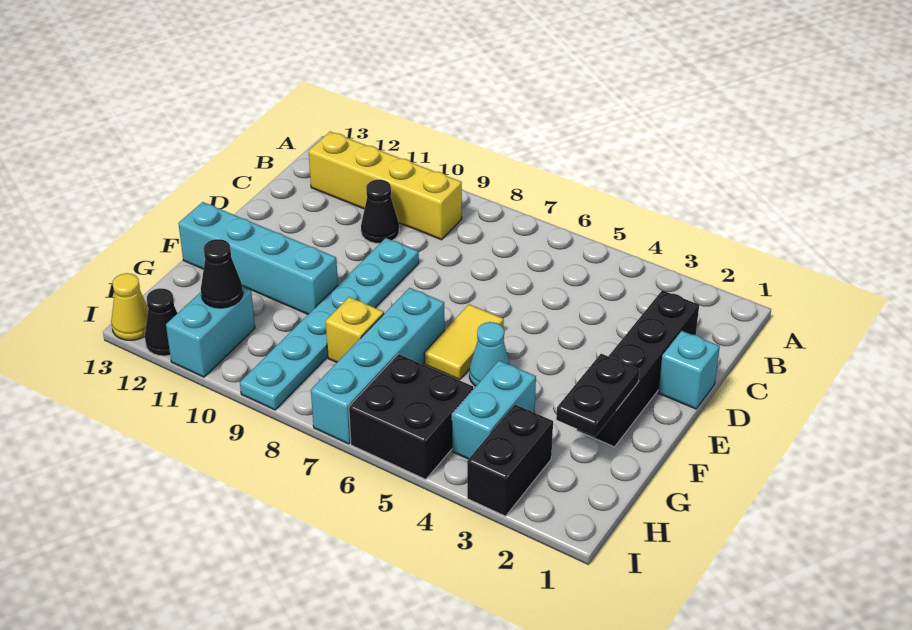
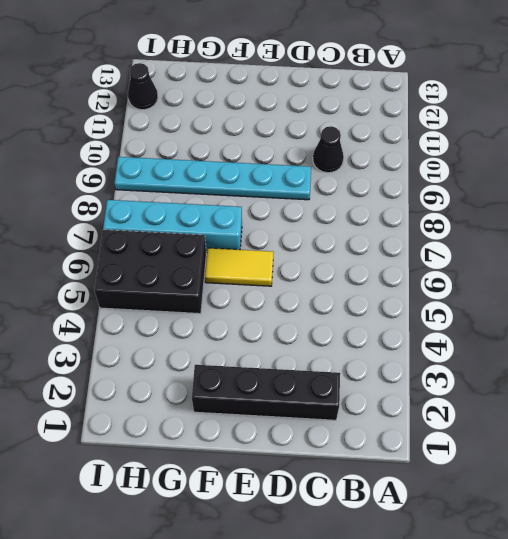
black brick G5:I6 level 1 -> black brick H5:I6 level 1
none -> yellow brick B9:B12 level 1
none -> cyan brick D1 level 1
none -> cyan cone F5 level 1

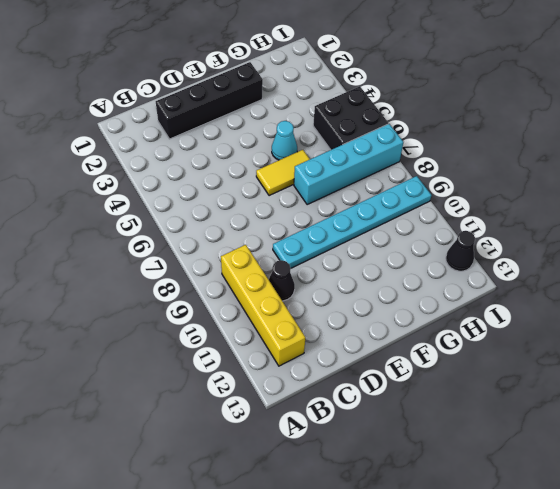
none -> cyan brick D1 level 1
none -> cyan brick F10:F13 level 1
none -> cyan brick G4:H4 level 1

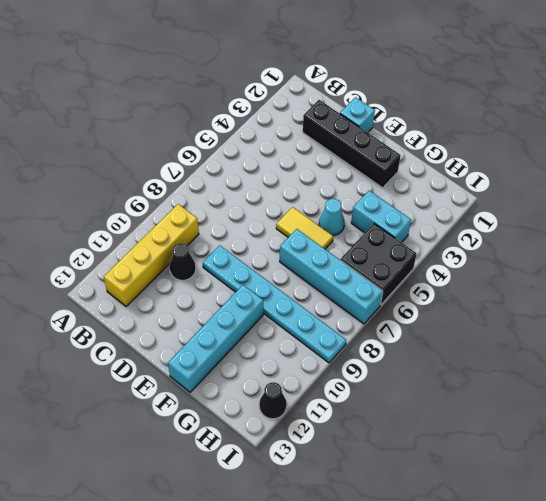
none -> yellow brick G8 level 1
none -> black brick H3:I3 level 1
none -> cyan brick H11:I11 level 1

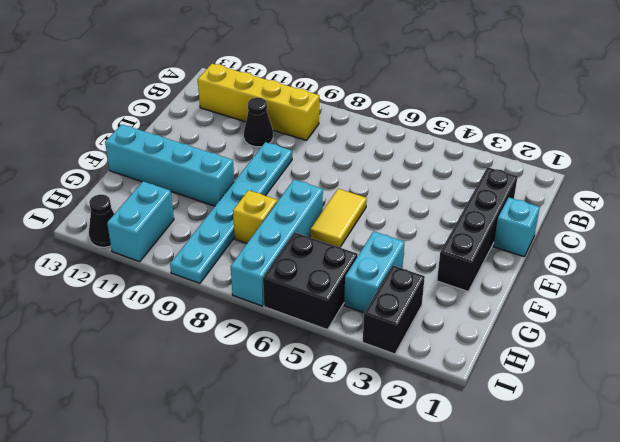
none -> cyan cone F5 level 1
none -> yellow cone I13 level 1
none -> black plate F2:G2 level 2

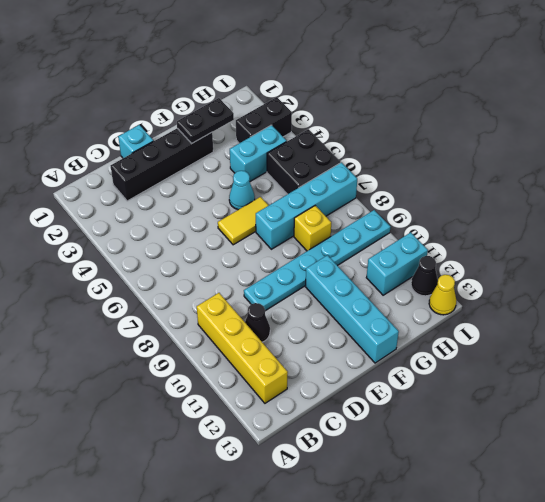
none -> black cone H11 level 2

